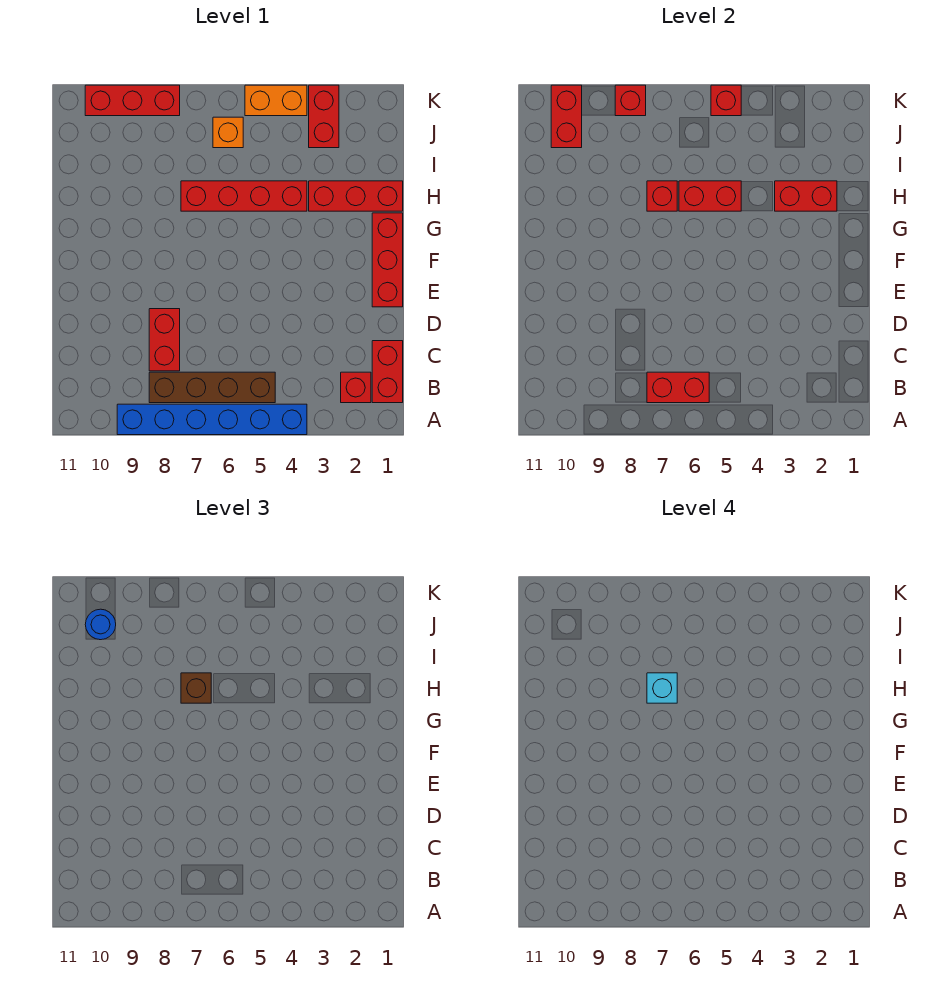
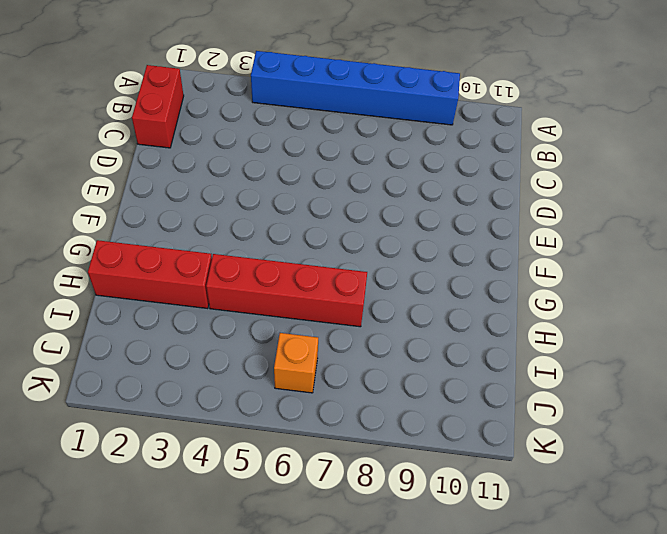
none -> red brick B2 level 1
none -> brown brick B5:B8 level 1
none -> red brick C8:D8 level 1

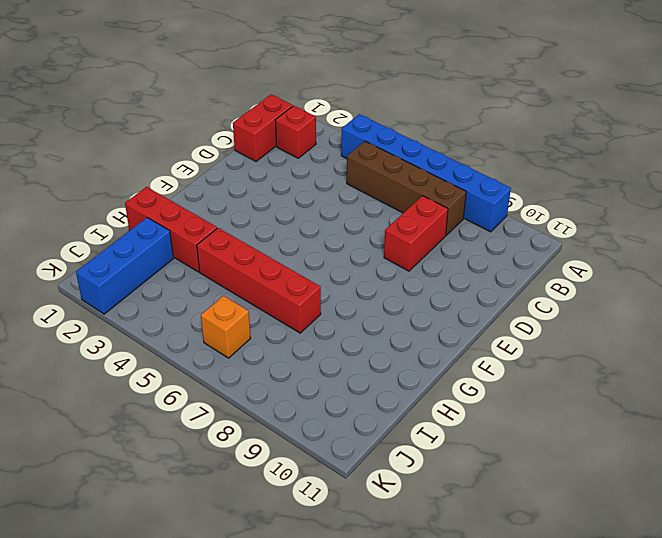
blue brick I2:K2 level 1 -> none
none -> red brick E1:G1 level 1
none -> red brick J3:K3 level 1
none -> orange brick K4:K5 level 1

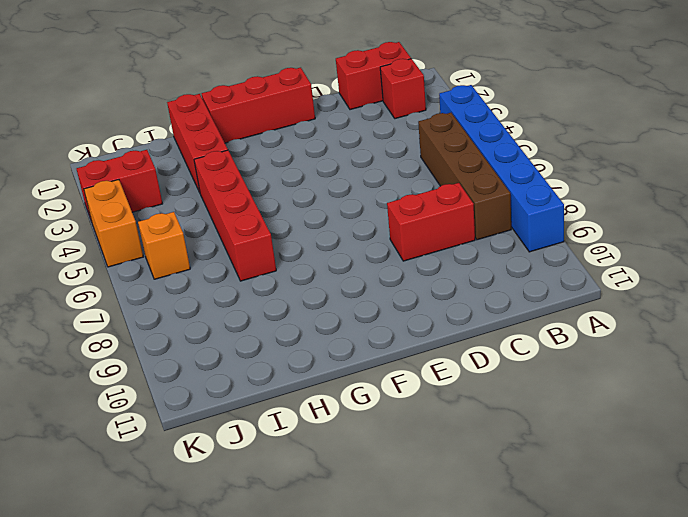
none -> red brick K8:K10 level 1
none -> red brick B6:B7 level 2
none -> red brick H2:H3 level 2

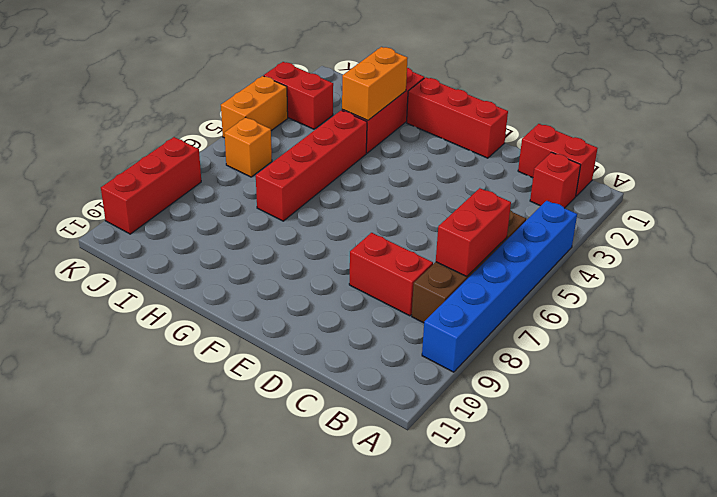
orange brick H2:H3 level 2 -> red brick H2:H3 level 2
none -> red brick H5:H6 level 2
none -> red brick H7 level 2
none -> red brick J10:K10 level 2

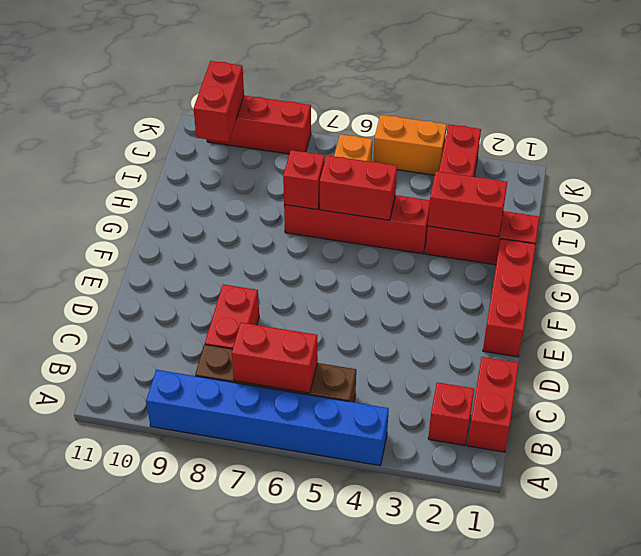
none -> red brick K5 level 2
none -> red brick K8 level 2
none -> brown brick H7 level 3

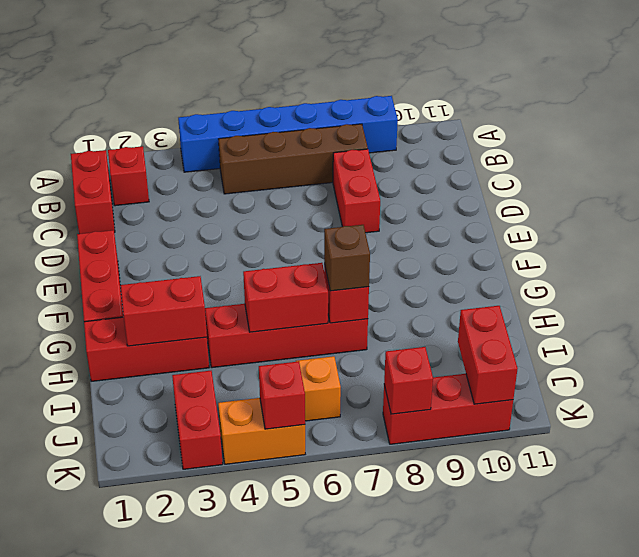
none -> red brick B6:B7 level 2
none -> blue round brick J10 level 3
none -> cyan brick H7 level 4

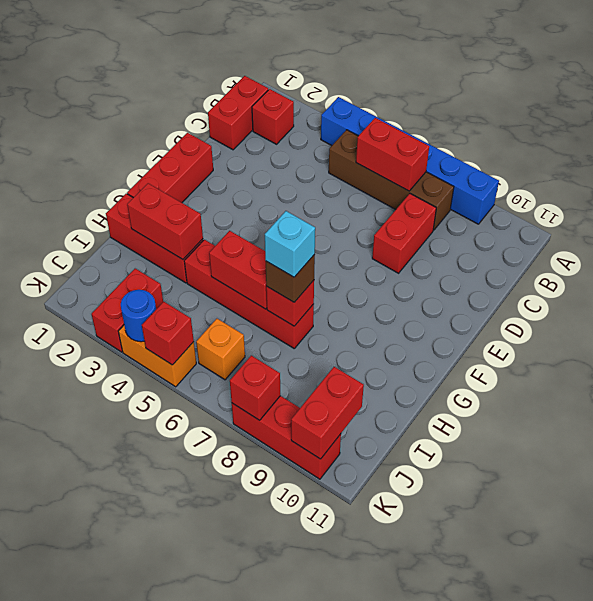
blue round brick K4 level 2 -> blue round brick J10 level 3

